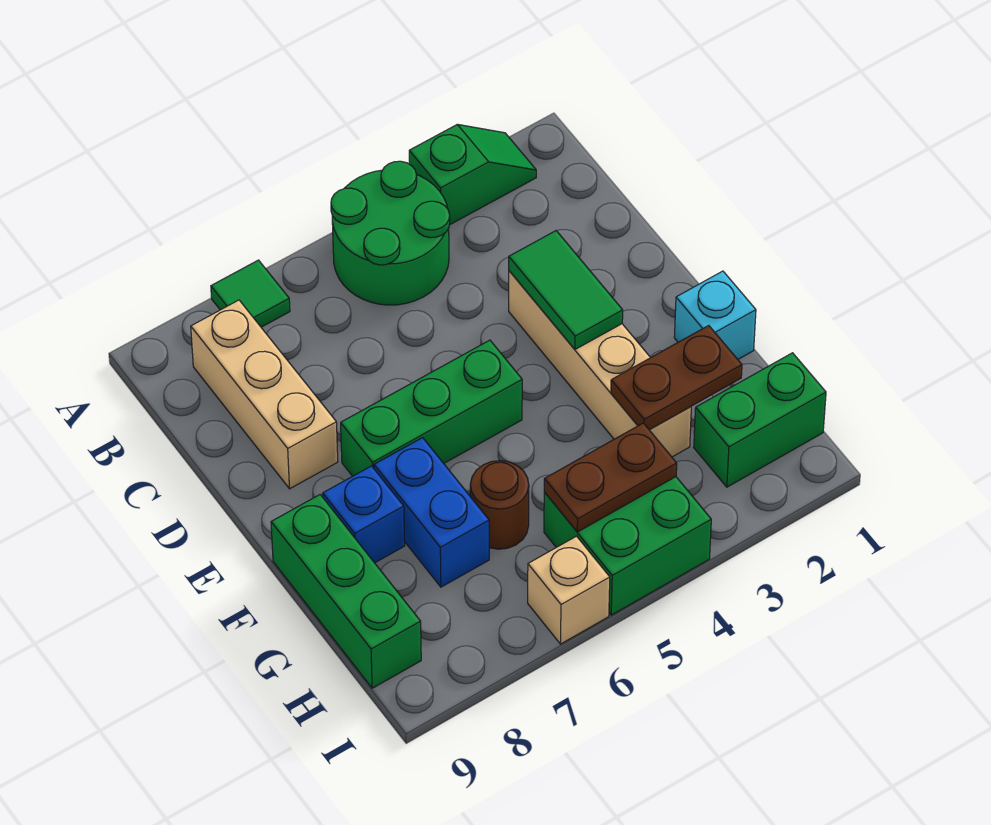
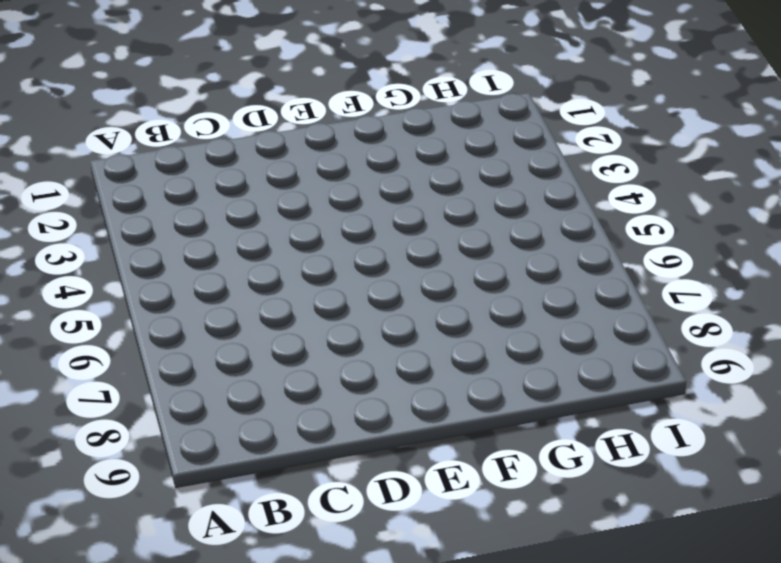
none -> green slope A2:A3 level 1 top 3
none -> green round brick A4:B5 level 1
none -> green tile A7 level 1

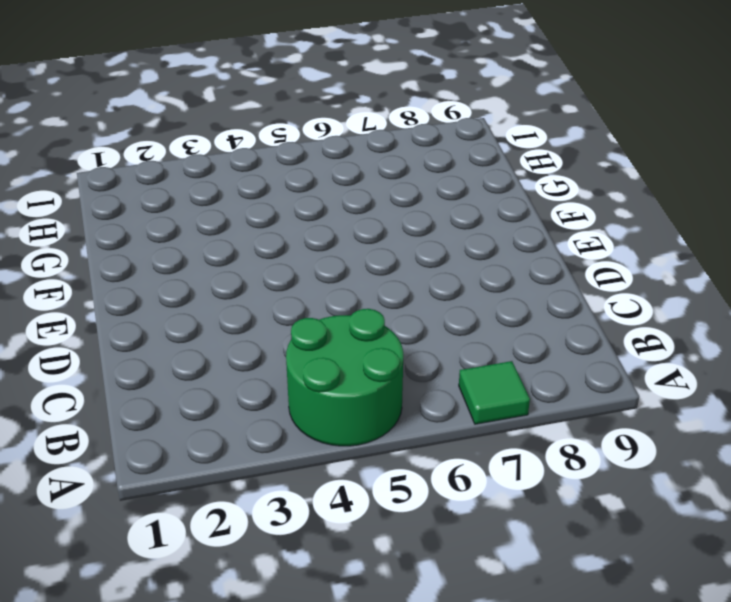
none -> green slope A2:A3 level 1 top 3
none -> tan brick B8:D8 level 1
none -> tan brick D3:G3 level 1

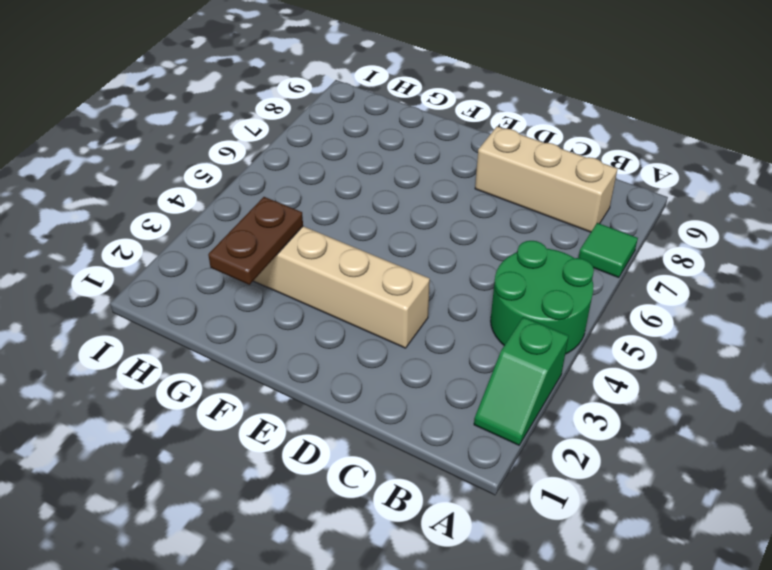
none -> green brick E5:E7 level 1
none -> cyan brick F1 level 1
none -> blue brick F7:G7 level 1

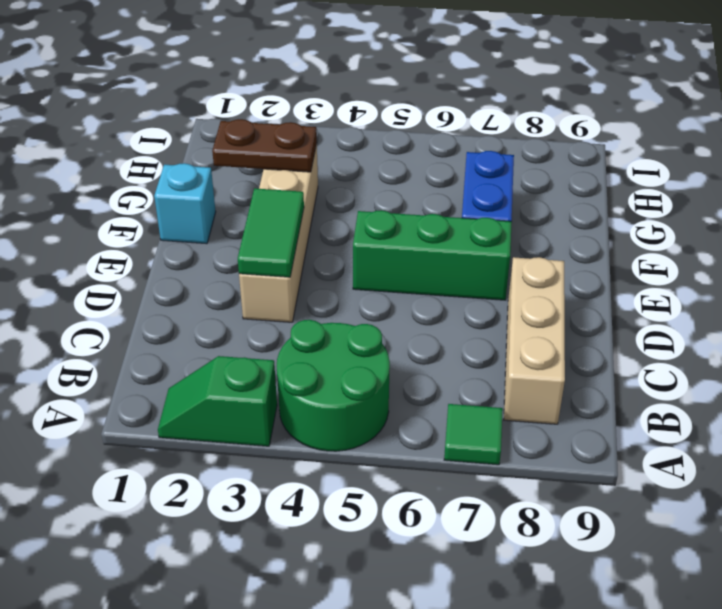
none -> blue brick F8 level 1
none -> green brick F9:H9 level 1
none -> brown round brick G6 level 1

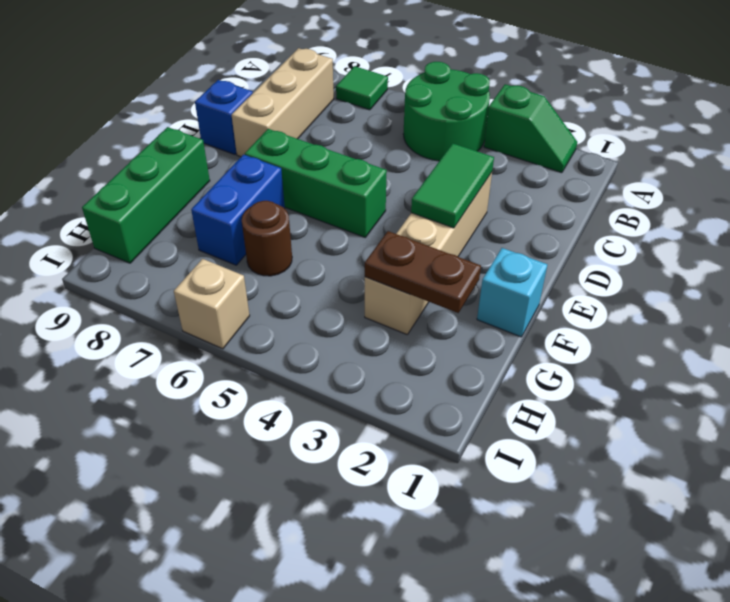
blue brick D9 level 1 -> blue brick F8 level 1
none -> green brick H1:H2 level 1
none -> green brick H4:I5 level 1
none -> brown plate H4:H5 level 2

